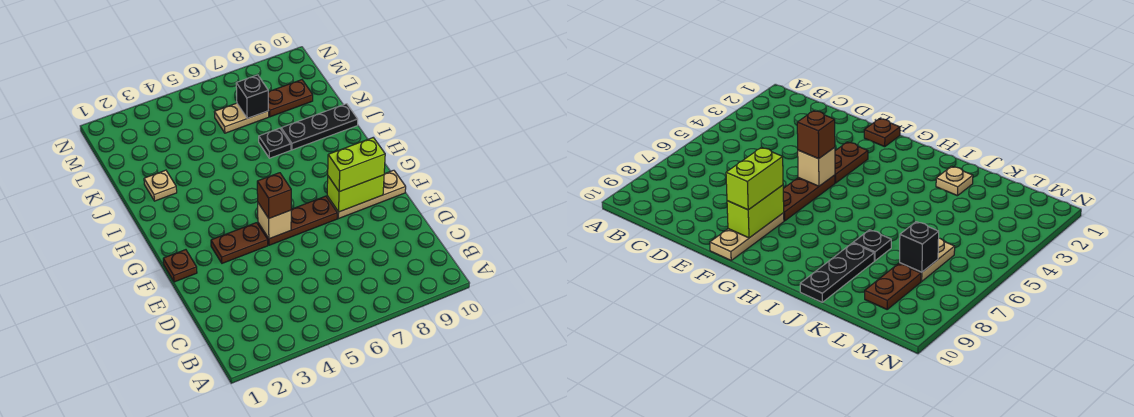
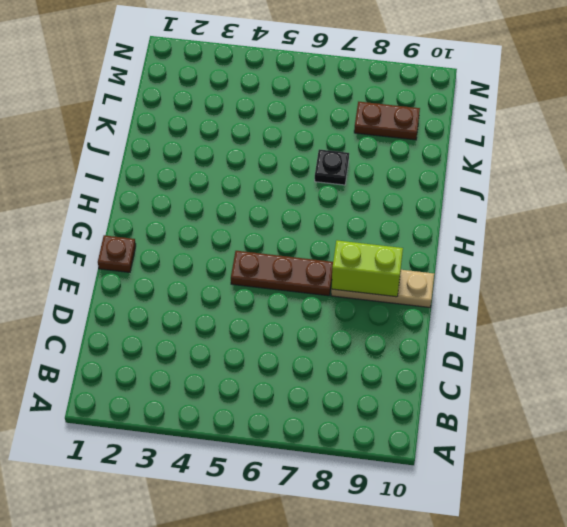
none -> brown plate F3:F4 level 1
none -> tan plate J2 level 1
none -> black plate J8:J10 level 1

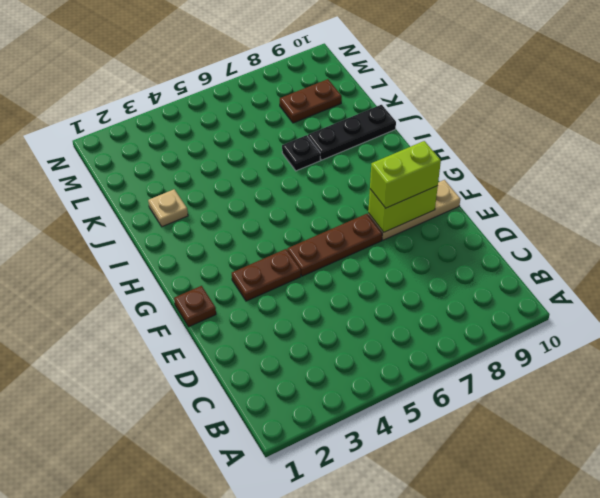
none -> tan plate L6:L7 level 1
none -> tan brick F5 level 2
none -> black brick L7 level 2

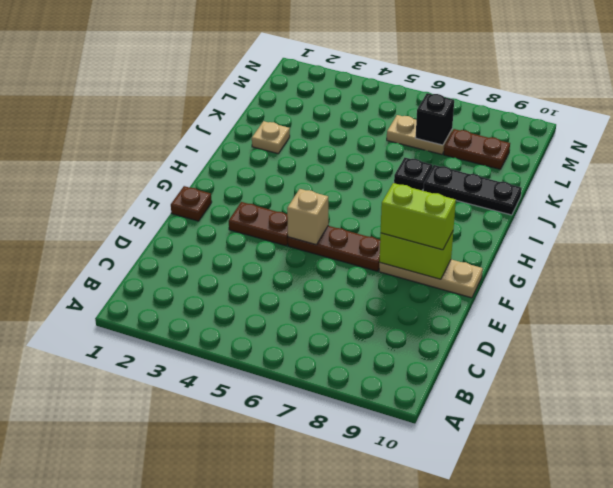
none -> brown brick F5 level 3

